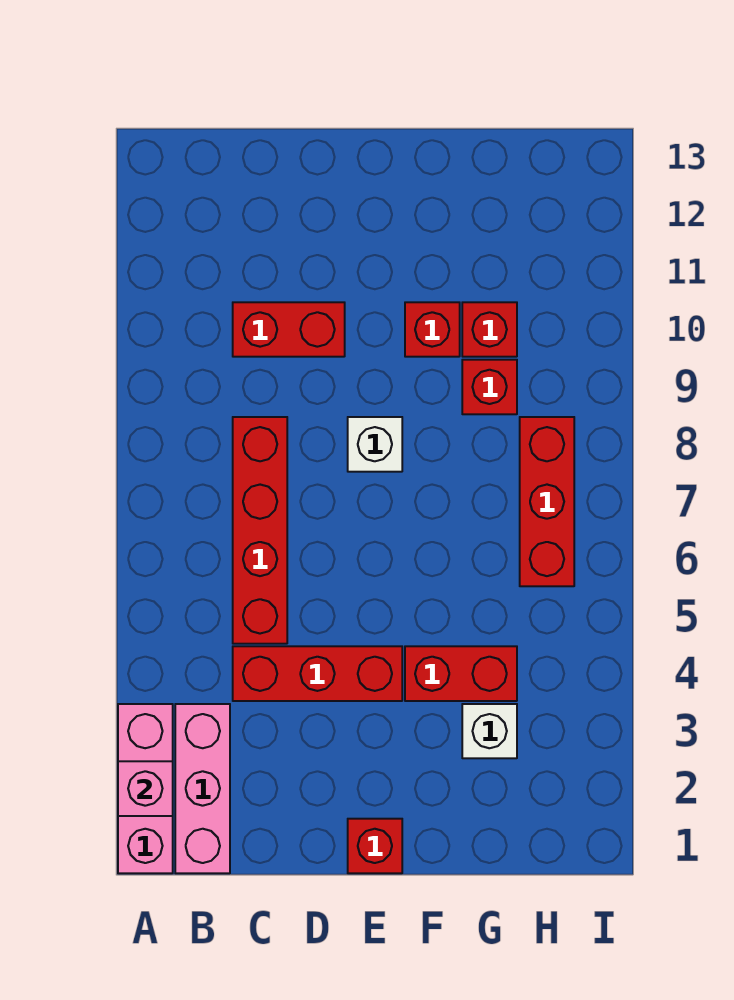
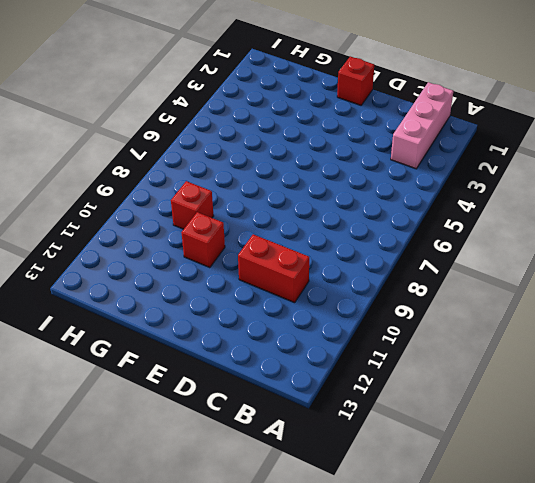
none -> pink brick A1:A3 level 1
none -> red brick C4:E4 level 1
none -> red brick C5:C8 level 1

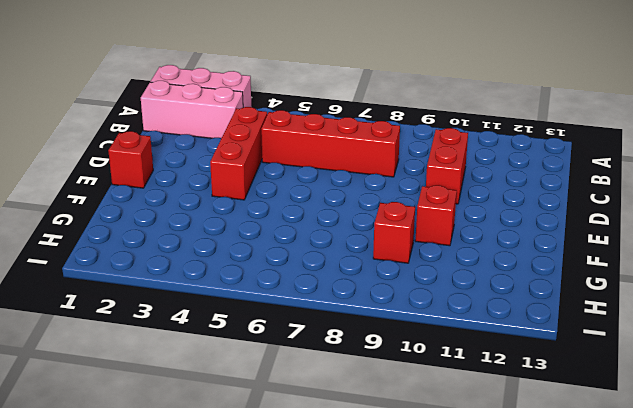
none -> white brick E8 level 1
none -> red brick F4:G4 level 1
none -> white brick G3 level 1

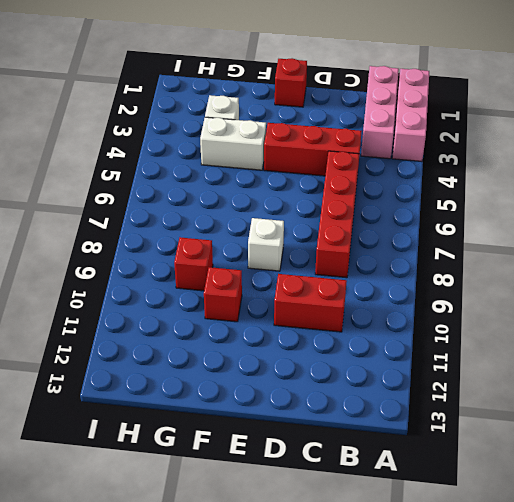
white brick F4:G4 level 1 -> red brick F4:G4 level 1
none -> red brick G10 level 1
none -> red brick H6:H8 level 1
none -> pink brick A2 level 2

